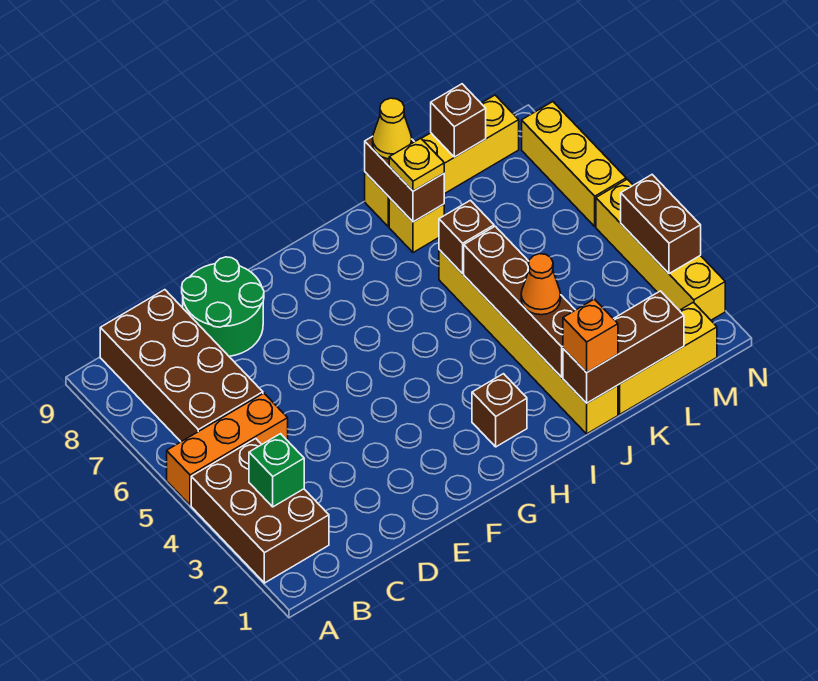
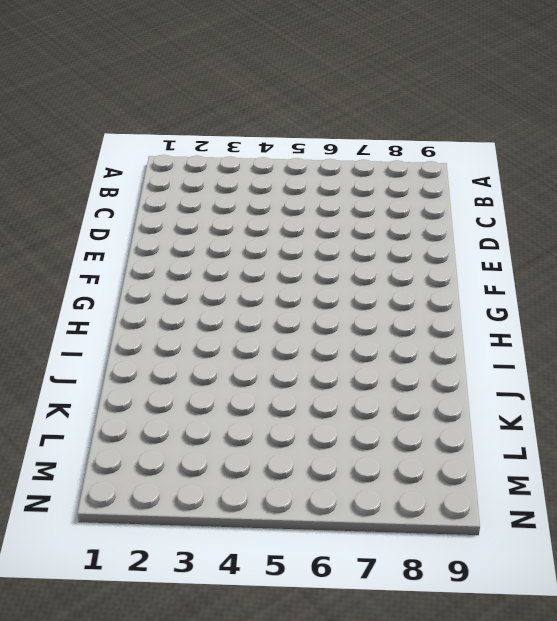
none -> brown brick A2:B4 level 1
none -> orange brick A5:C5 level 1
none -> brown brick B6:C9 level 1

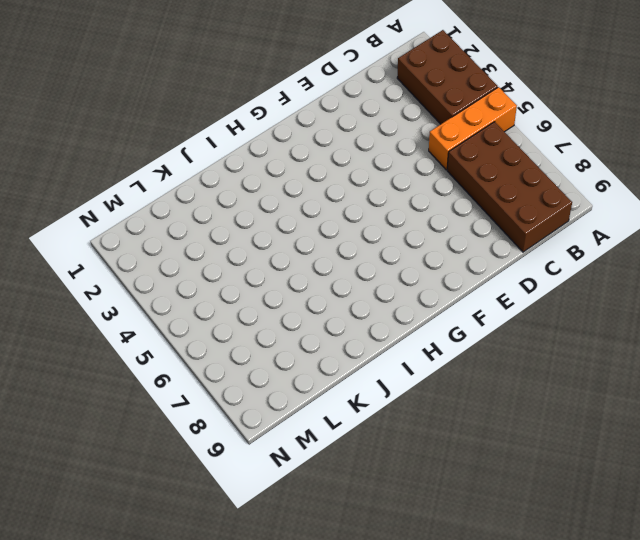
none -> green round brick D8:E9 level 1
none -> brown brick H2 level 1
none -> yellow brick J1:J6 level 1

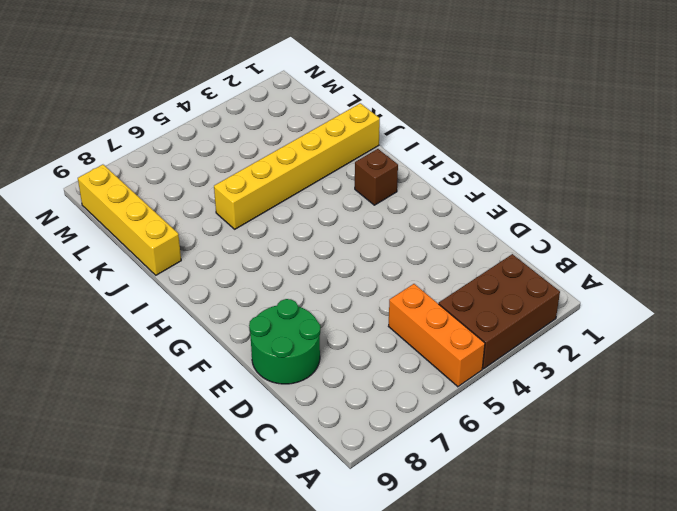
none -> brown brick B6:C9 level 1
none -> yellow brick J8 level 1
none -> yellow brick K1:M1 level 1

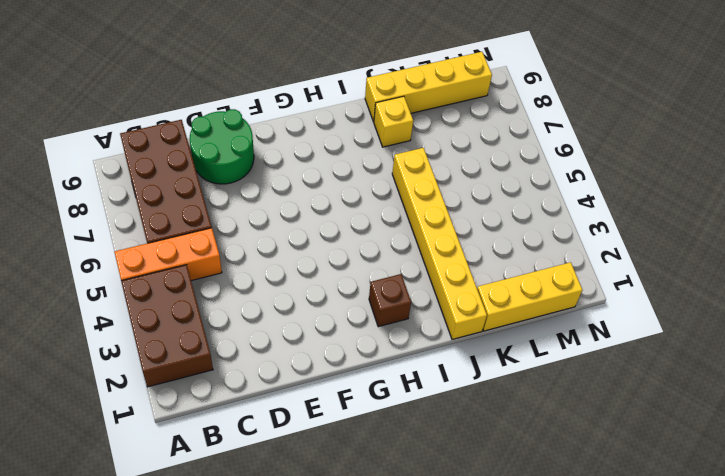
none -> yellow brick N2:N5 level 1
none -> yellow brick N6:N8 level 1
none -> green brick B3 level 2

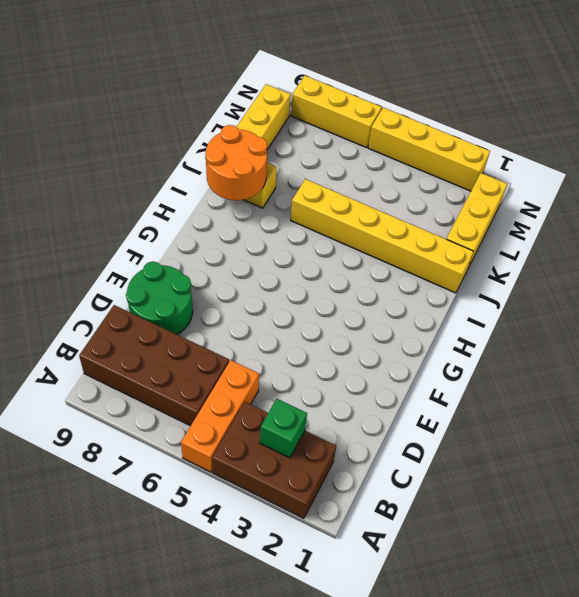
orange round brick I8:J9 level 2 -> brown brick J8:J9 level 2
none -> brown brick H2 level 1
none -> brown brick J1:L1 level 2
none -> brown brick J2:J5 level 2

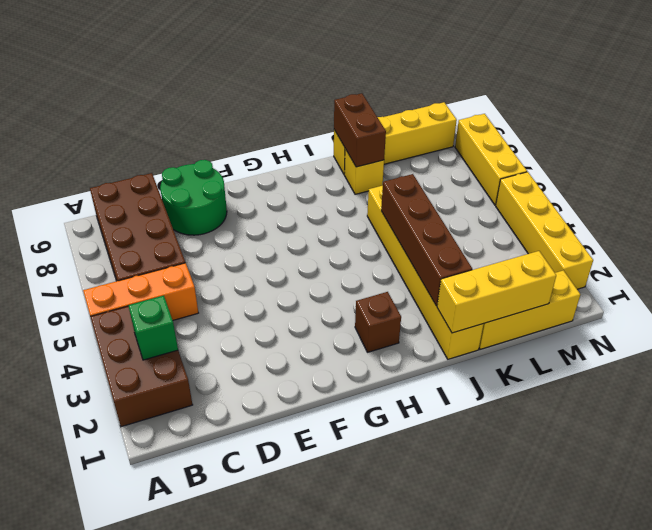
yellow brick J1:L1 level 2 -> brown brick J1:L1 level 2
none -> brown brick J6 level 2
none -> brown brick L9 level 2
none -> brown brick N3:N4 level 2

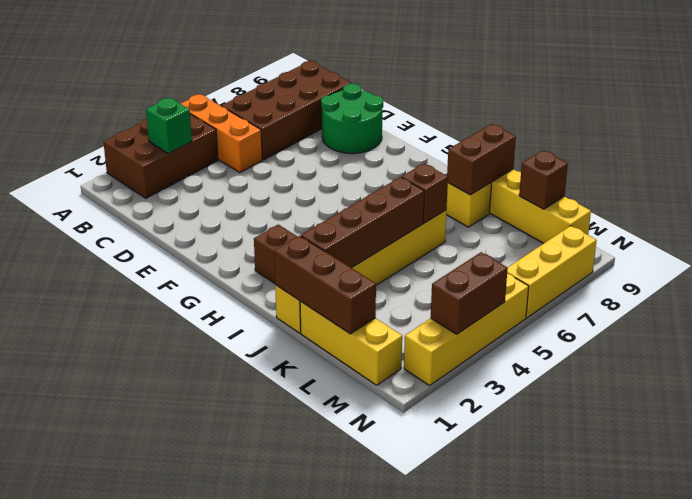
none -> orange brick J1 level 3
none -> orange cone J3 level 3
none -> yellow plate J8 level 3

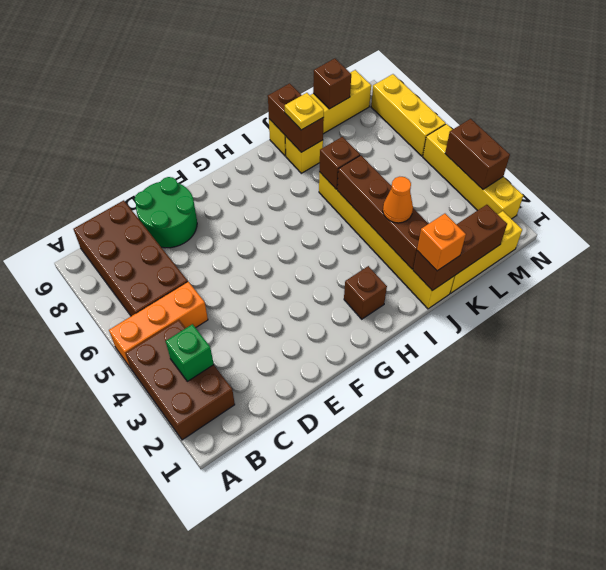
none -> yellow cone J9 level 3

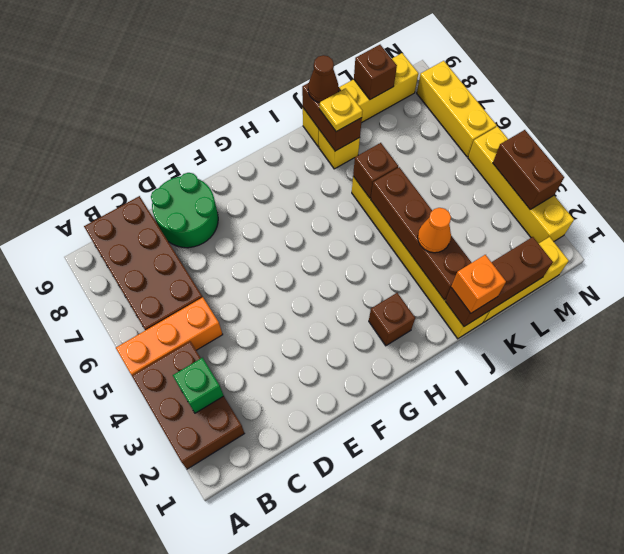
brown cone J9 level 3 -> yellow cone J9 level 3

